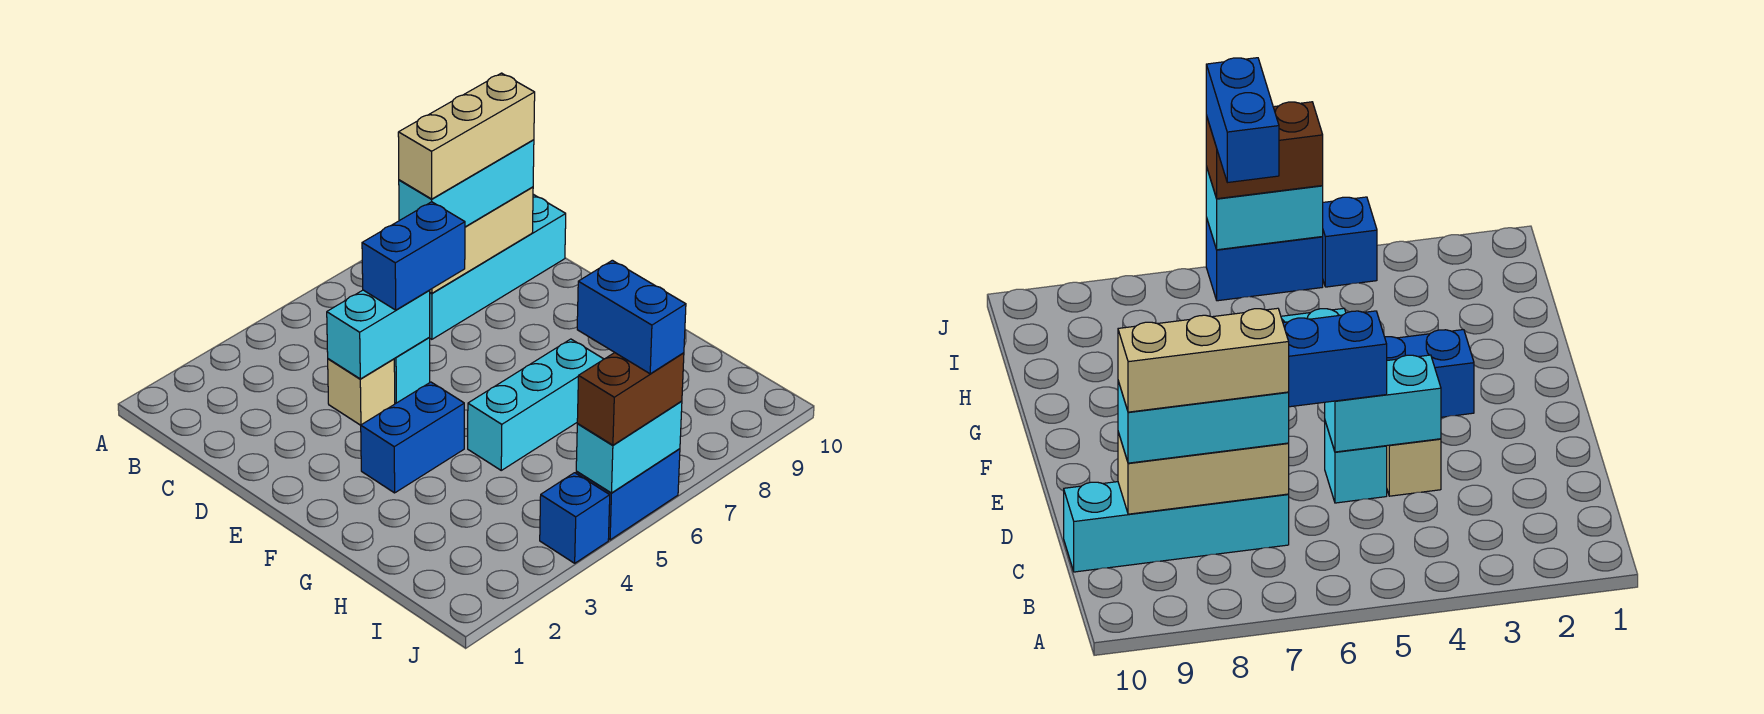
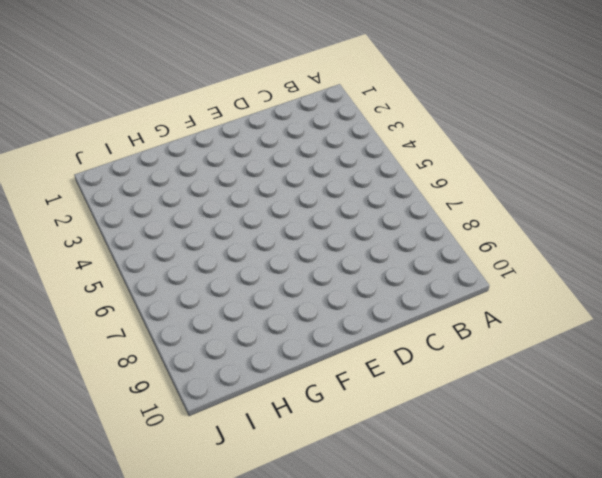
none -> cyan brick C7:C10 level 1
none -> tan brick D4 level 1
none -> cyan brick D5 level 1

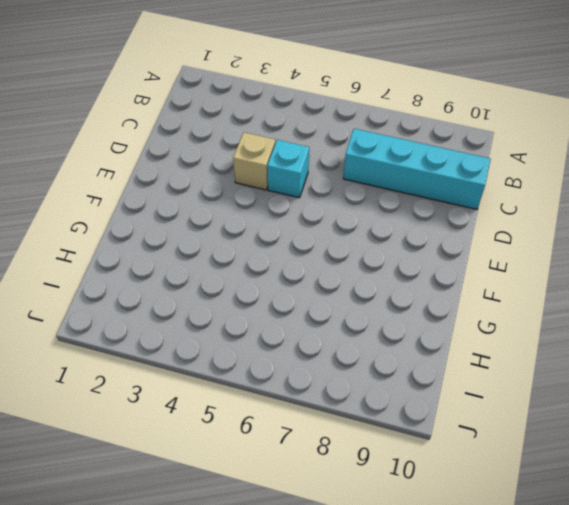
none -> blue brick F3:F4 level 1
none -> cyan brick G5:G7 level 1
none -> blue brick J4 level 1

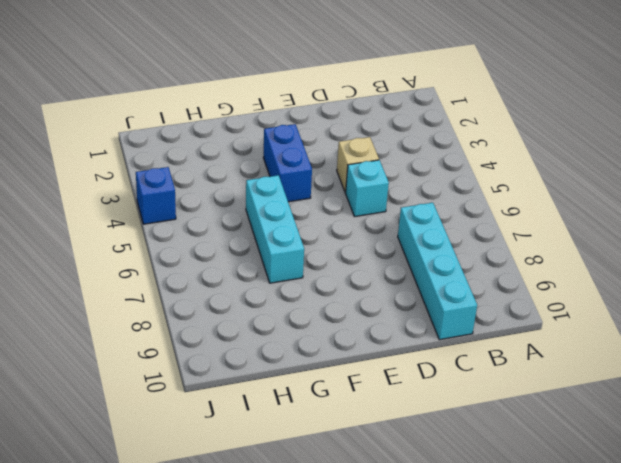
none -> blue brick J5:J6 level 1
none -> tan brick C7:C9 level 2
none -> cyan brick D4:D5 level 2

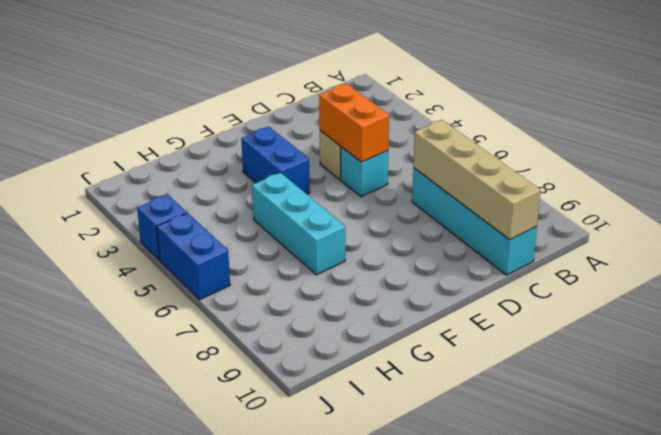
tan brick C7:C10 level 2 -> tan brick C7:C9 level 2
orange brick D4:D5 level 2 -> cyan brick D4:D5 level 2
none -> cyan brick J5:J6 level 2
none -> cyan brick C7:C9 level 3
none -> blue brick D5:D6 level 3

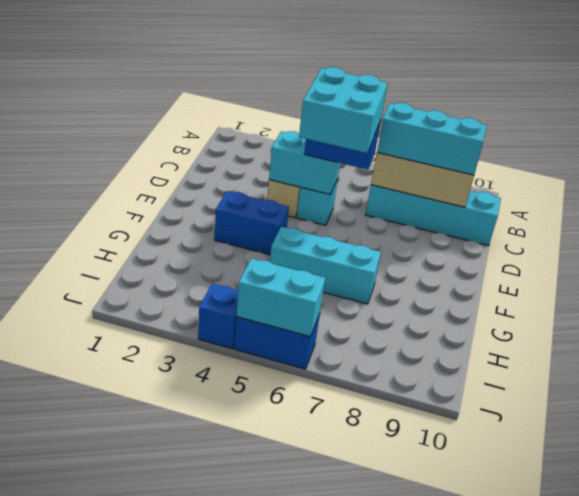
cyan brick D5:E6 level 4 -> none
none -> brown brick J5:J6 level 3
none -> tan brick C7:C9 level 4
none -> blue brick I6:J6 level 4

